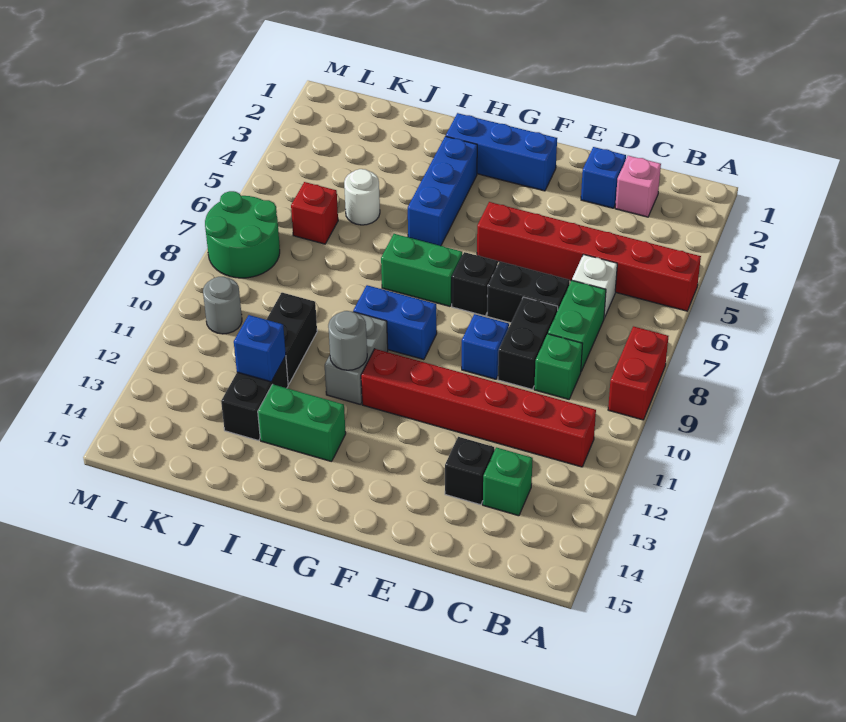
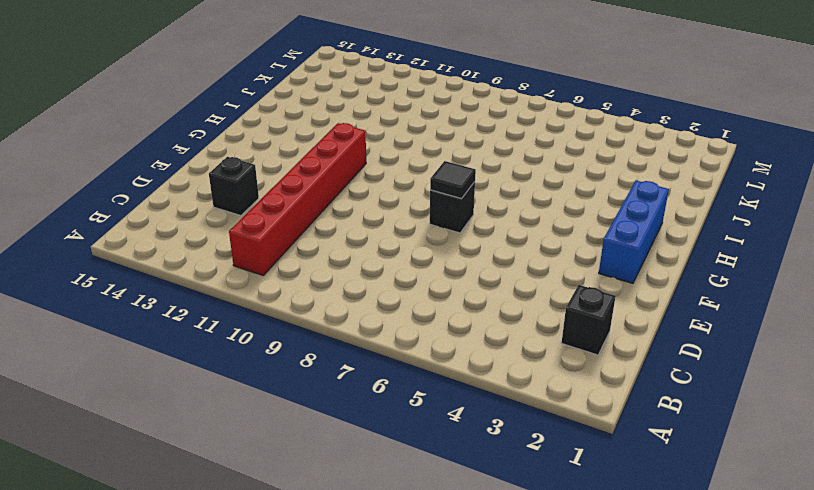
black brick C2 level 1 -> pink brick C2 level 1
black tile F7 level 2 -> none
none -> red brick A5:F5 level 1
none -> red brick A8:A9 level 1
none -> white brick C6 level 1

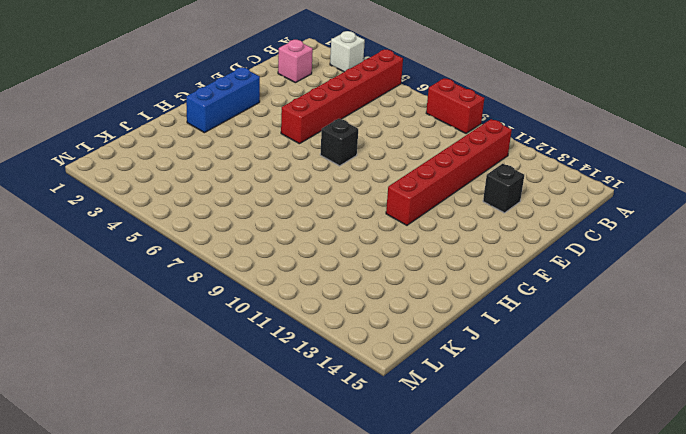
white brick A3 level 1 -> white brick C6 level 1
none -> green brick C7:C8 level 1
none -> green brick C9 level 1
none -> green brick C13 level 1

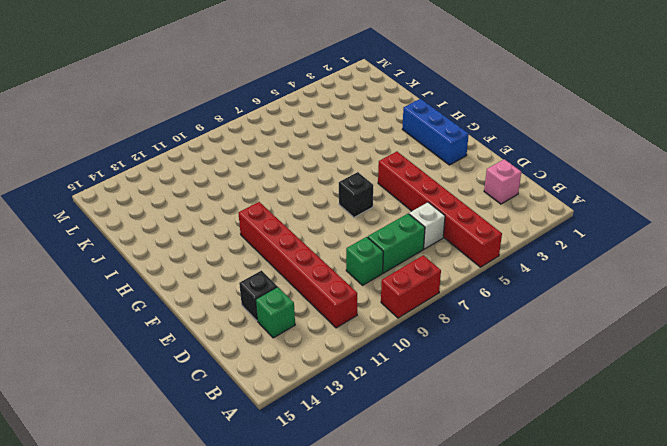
none -> blue brick D2 level 1
none -> black brick D7:E7 level 1
none -> black brick D8:D9 level 1

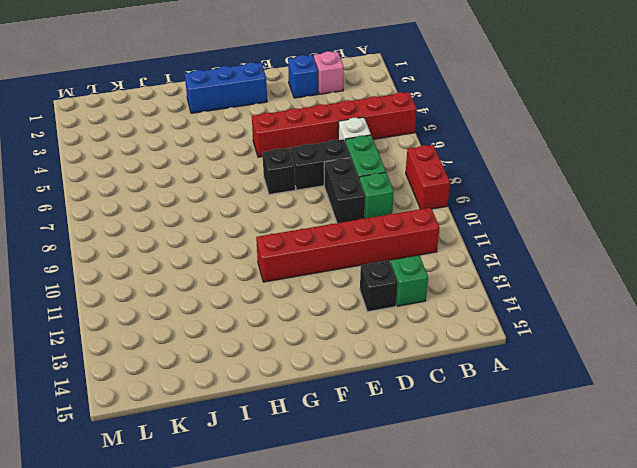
none -> blue brick E9 level 1
none -> green brick G7:H7 level 1
none -> blue brick G9:H9 level 1

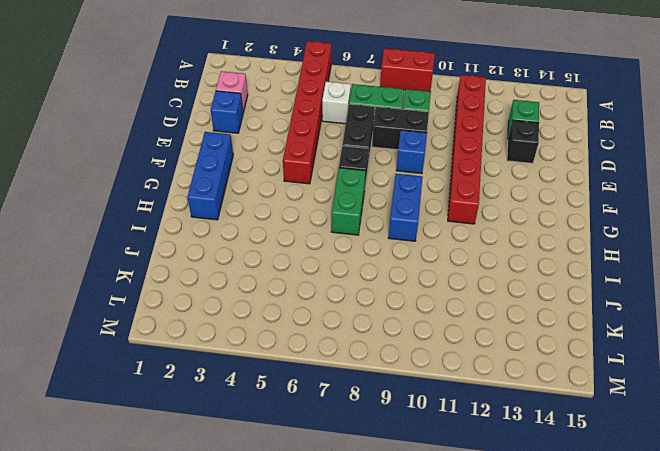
none -> blue brick H3:H5 level 1
none -> grey brick H10:H11 level 1
none -> green brick H13:I13 level 1

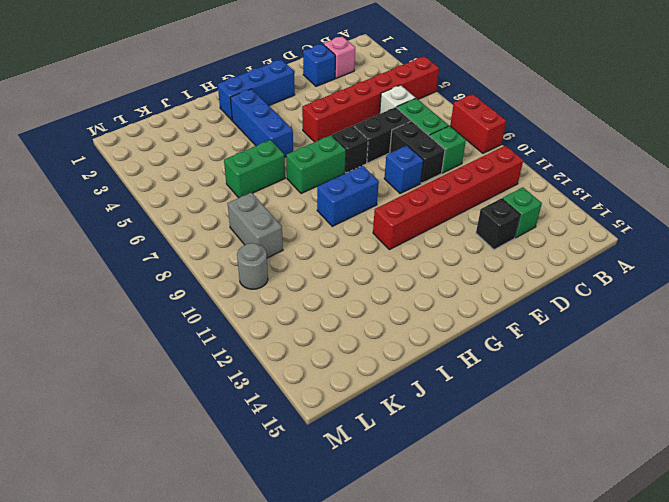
green brick I6:J6 level 1 -> green brick H13:I13 level 1
grey brick K8:K9 level 1 -> grey brick H10:H11 level 1
none -> white round brick J5 level 1
none -> black brick J10:J11 level 1
none -> black brick J12:J13 level 1

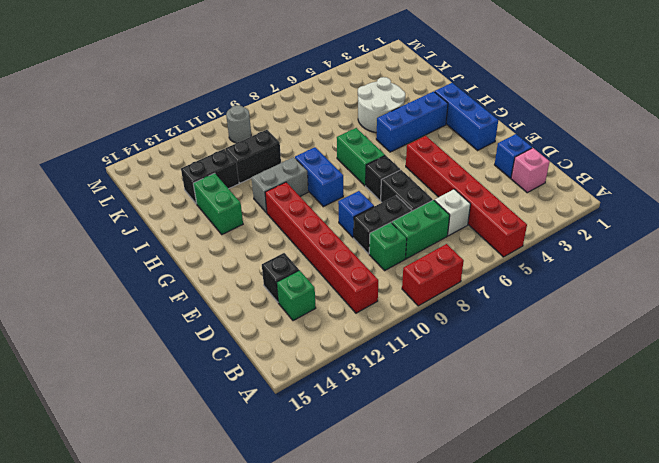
white round brick I4:J5 level 1 -> white round brick J5 level 1
none -> red brick K6 level 1
none -> green round brick L7:M8 level 1
none -> grey round brick H11 level 2

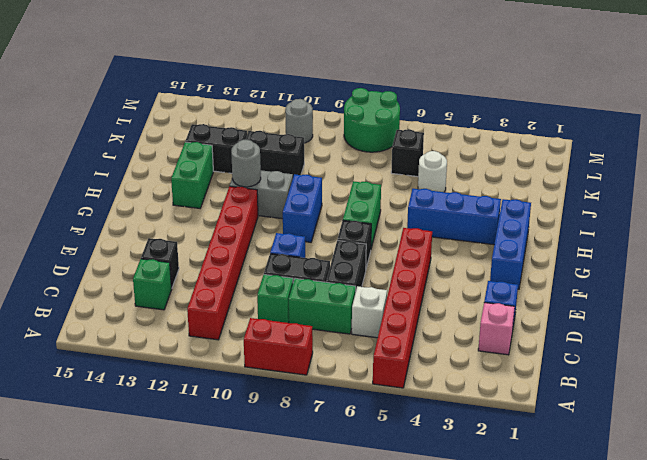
black brick K6 level 1 -> red brick K6 level 1
none -> blue brick J12 level 2

